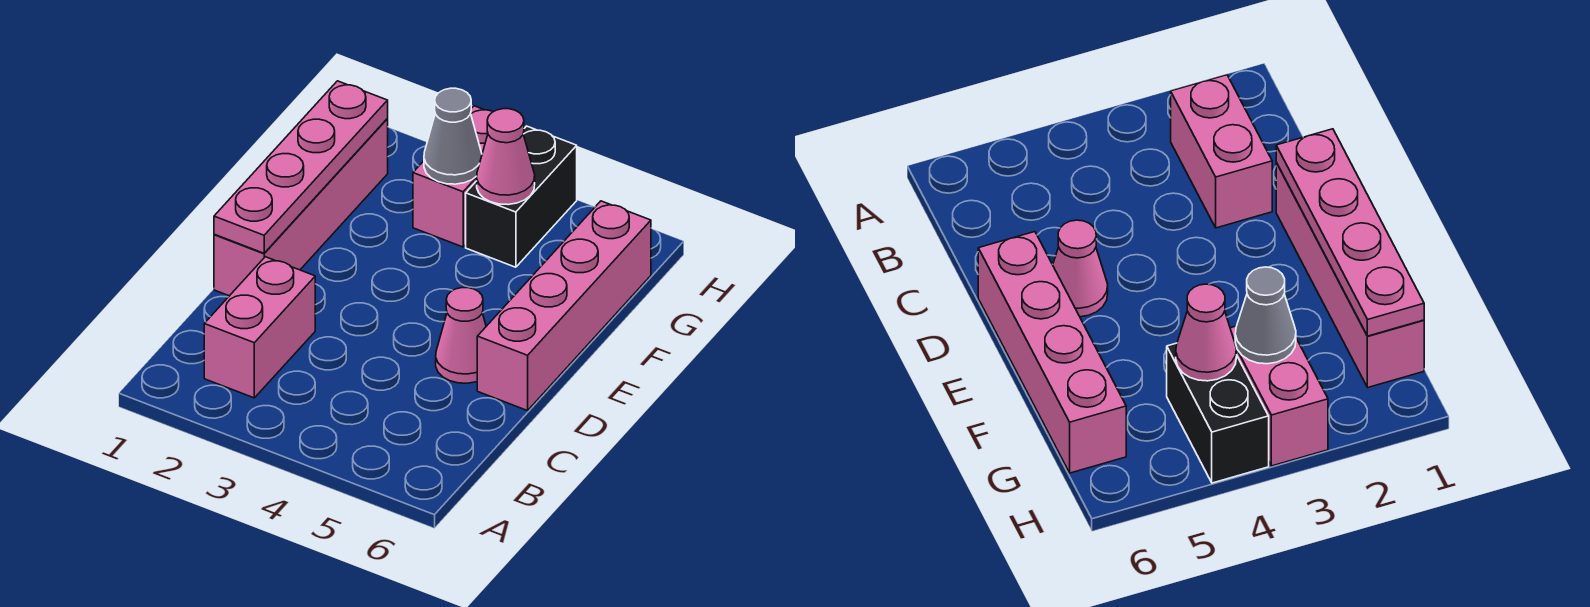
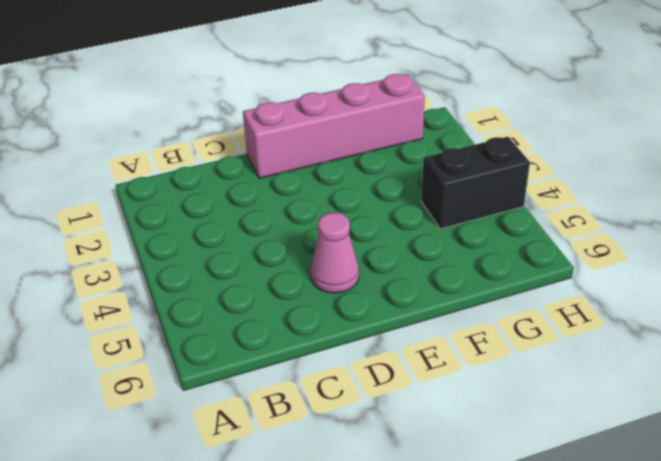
none -> pink brick B2:C2 level 1
none -> pink brick D6:G6 level 1

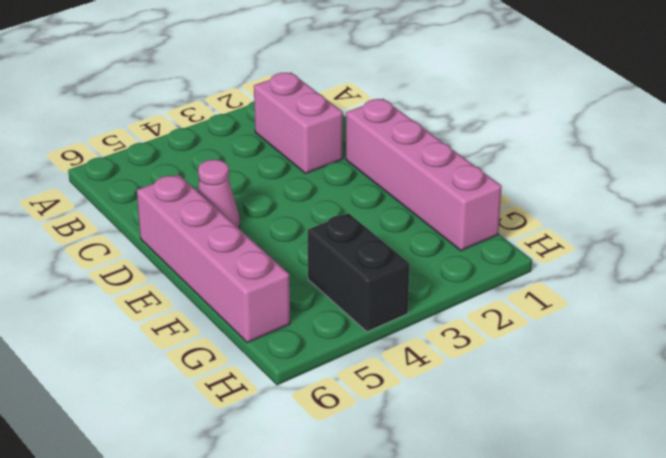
none -> pink brick G3:H3 level 1
none -> pink plate D1:G1 level 2

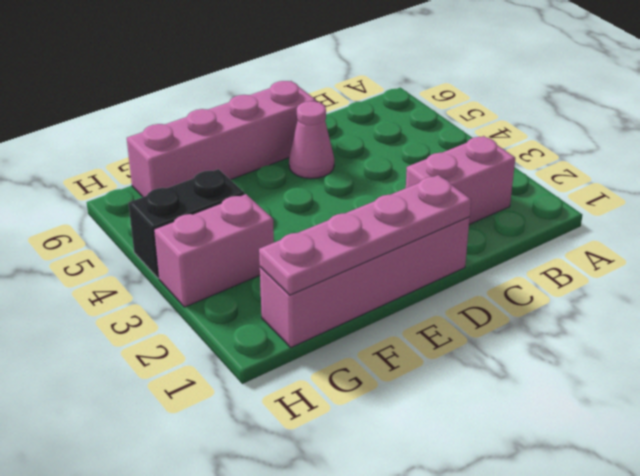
none -> grey cone G3 level 2
none -> pink cone G4 level 2

